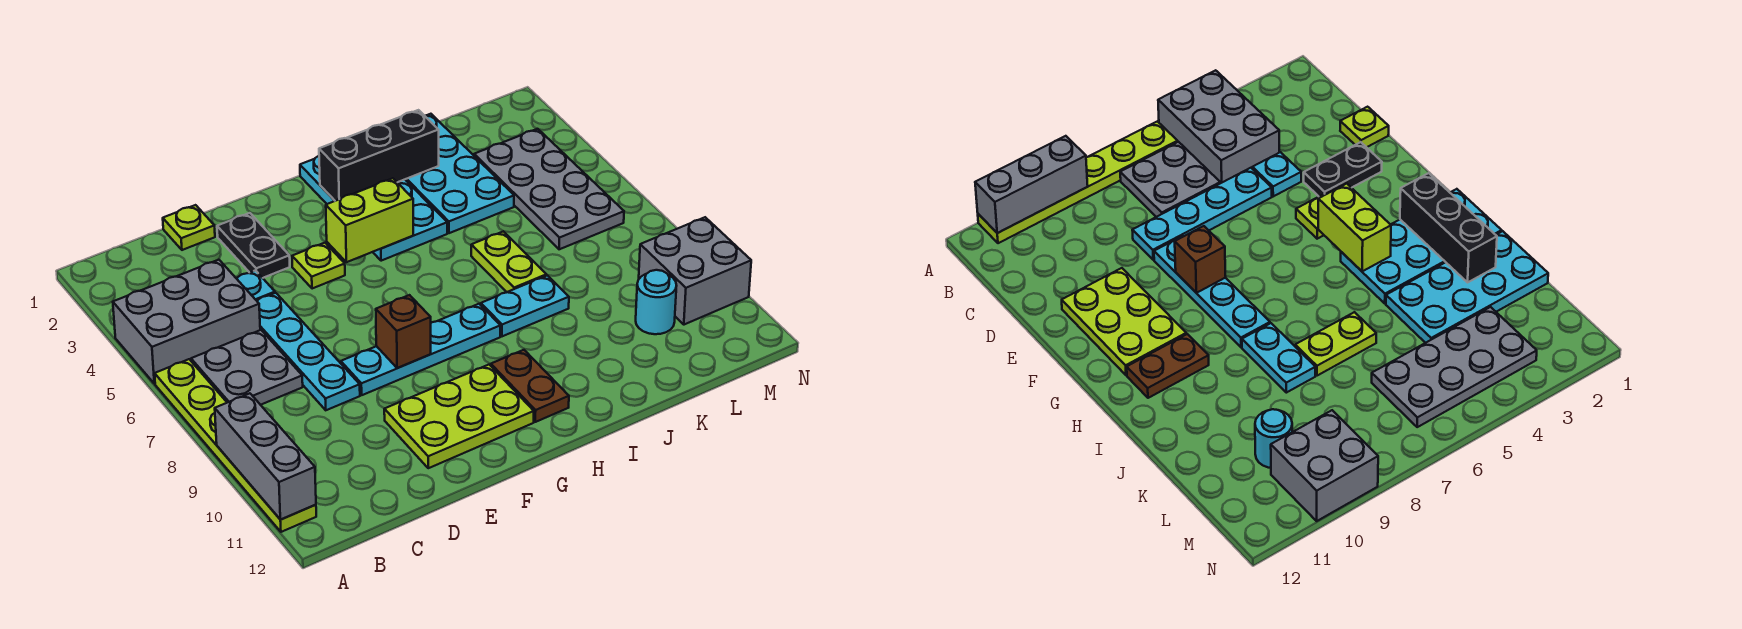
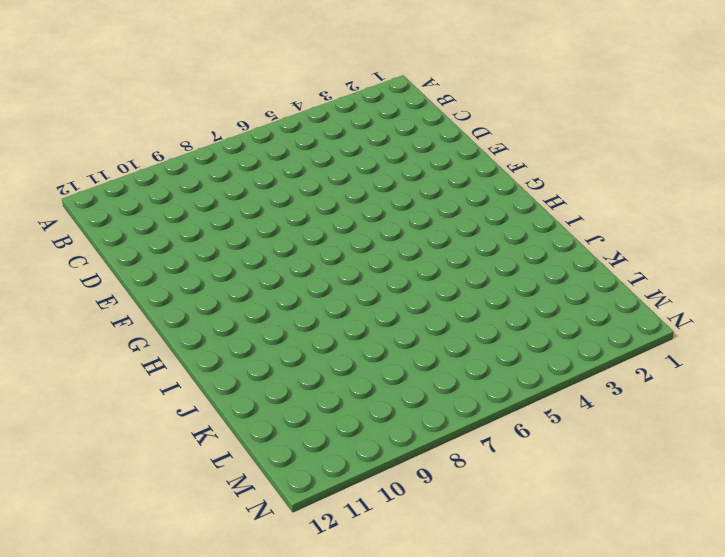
none -> grey brick A4:C5 level 1
none -> lime plate A6:A11 level 1
none -> grey plate B6:C7 level 1

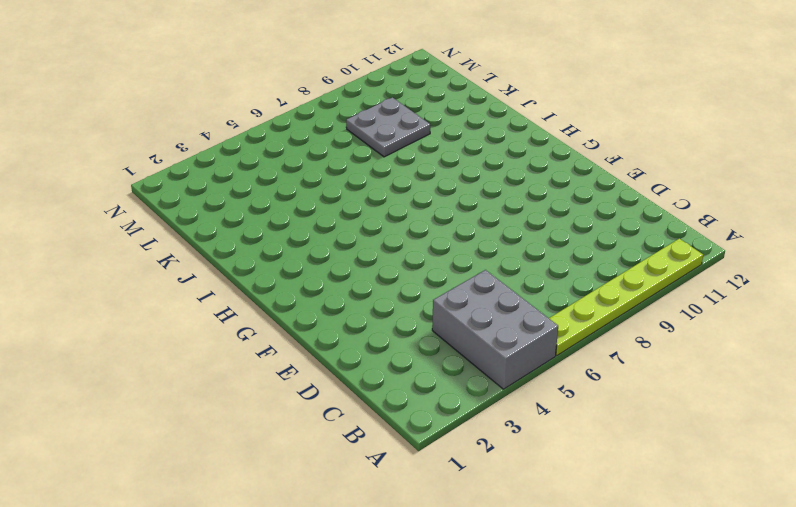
grey plate K8:L9 level 1 -> grey plate B6:C7 level 1
none -> lime plate D1 level 1
none -> cyan plate D4 level 1
none -> cyan plate D5:D8 level 1

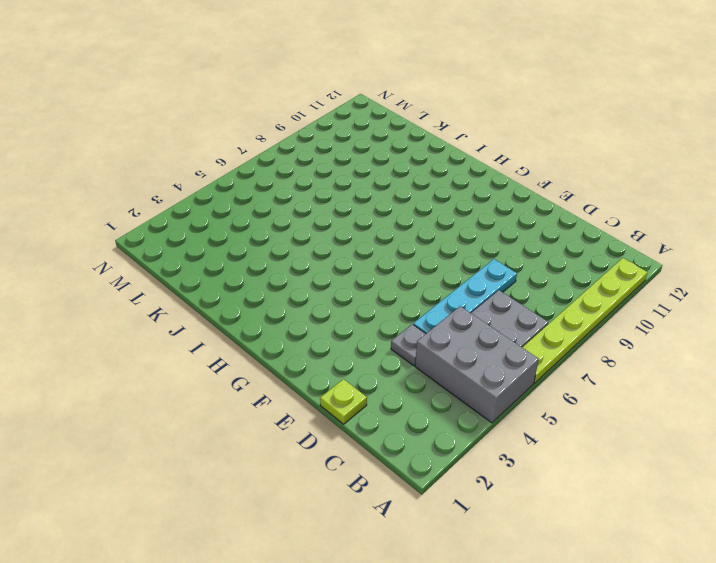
grey plate D4 level 1 -> cyan plate D4 level 1
none -> black plate E2:E3 level 1
none -> cyan plate E8:H8 level 1
none -> lime plate E10:G11 level 1

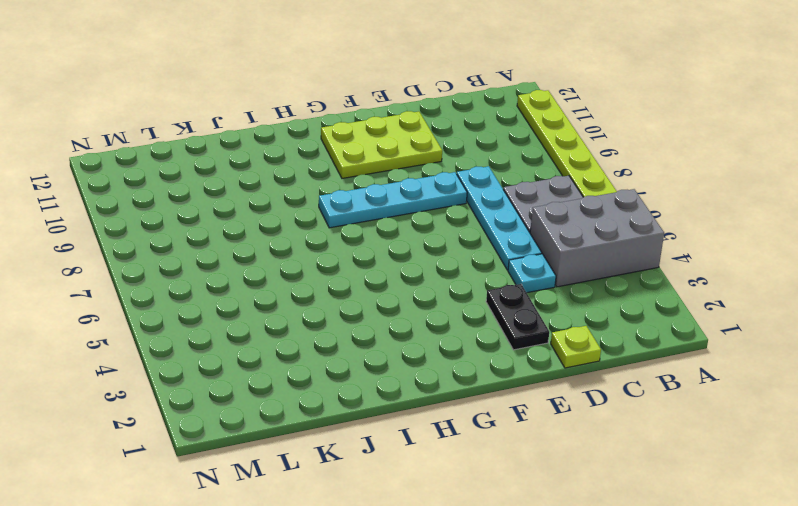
none -> lime plate F4 level 1
none -> cyan plate H1:I4 level 1
none -> brown plate H10:H11 level 1

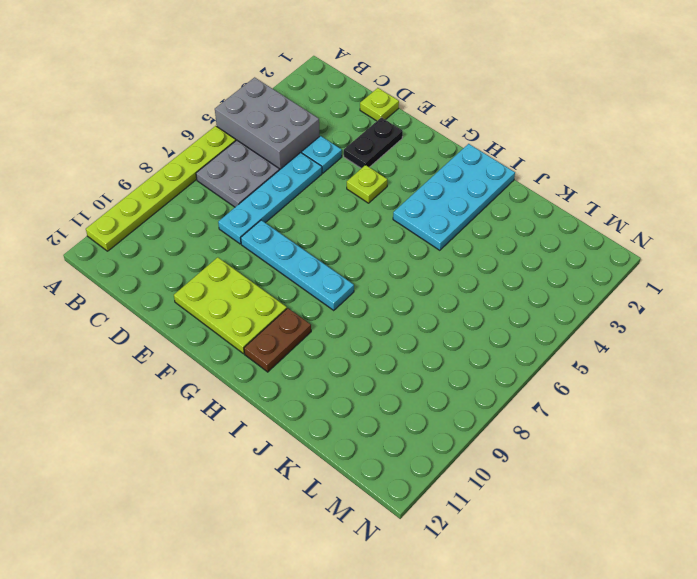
none -> cyan plate I8:J8 level 1
none -> cyan plate J1:K4 level 1
none -> lime plate J6:J7 level 1

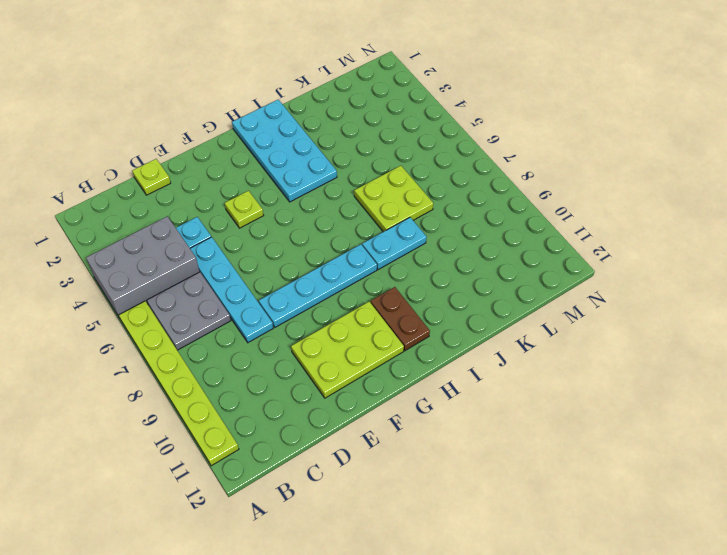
lime plate J6:K7 level 1 -> lime plate J6:J7 level 1
none -> black plate E2:E3 level 1
none -> cyan plate J1:K4 level 1
none -> grey plate L3:M6 level 1

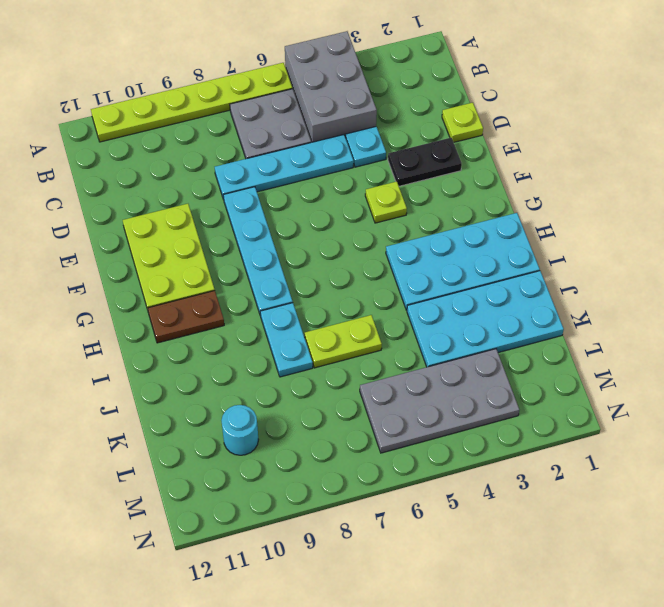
none -> grey brick M9:N10 level 1
none -> grey brick A9:A11 level 2
none -> brown brick F8 level 2

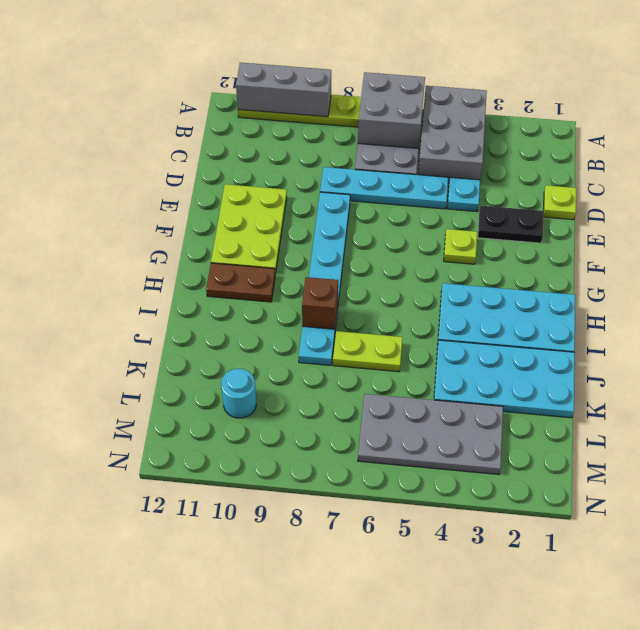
grey brick A6:B7 level 2 -> grey brick M9:N10 level 1
brown brick I8 level 2 -> brown brick F8 level 2
none -> lime brick G4:H4 level 2
none -> black brick H2:J2 level 2

